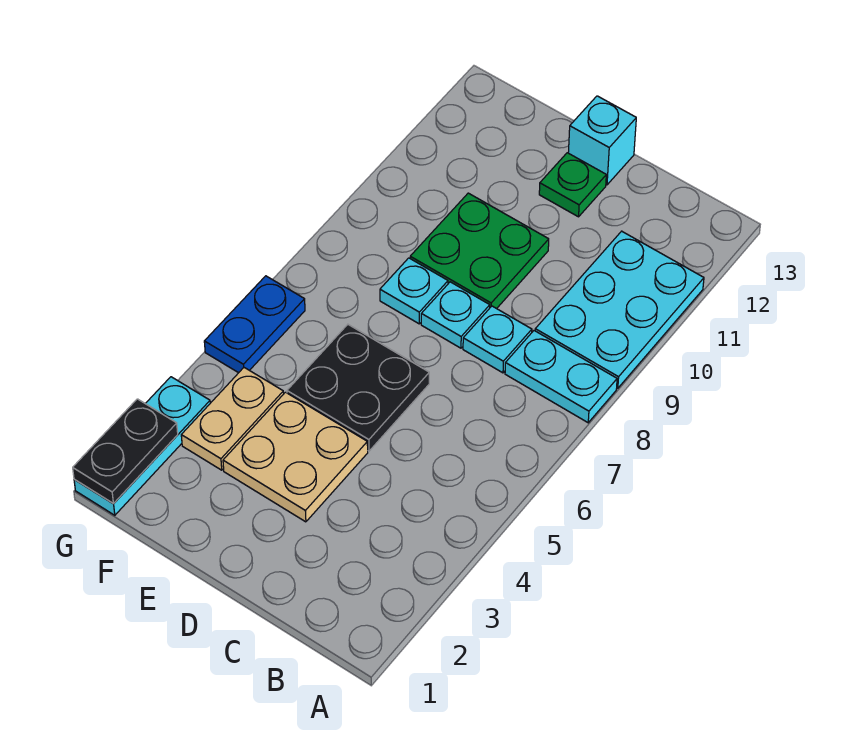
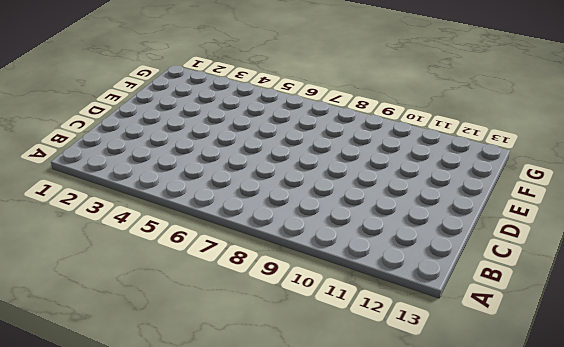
none -> cyan plate A8:B8 level 1
none -> cyan plate A9:B11 level 1
none -> cyan plate C8 level 1

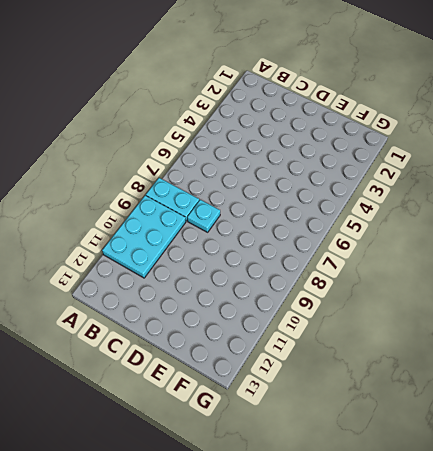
none -> tan plate D3:E4 level 1
none -> black plate D5:E6 level 1
none -> cyan plate D8 level 1

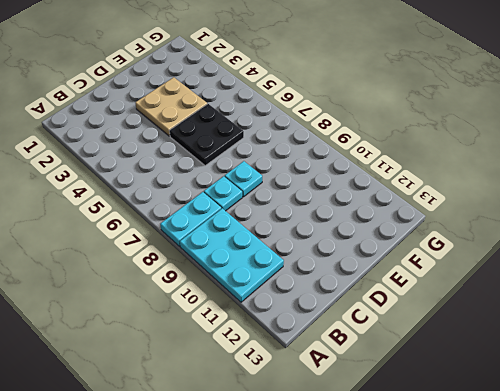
none -> green plate D9:E10 level 1
none -> green plate D12 level 1
none -> cyan brick D13 level 1

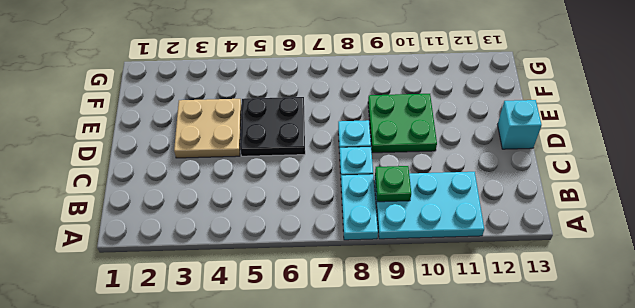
green plate B9 level 2 -> green plate D12 level 1
none -> cyan plate E8 level 1
none -> tan plate F3:F4 level 1
none -> cyan plate G1:G3 level 1

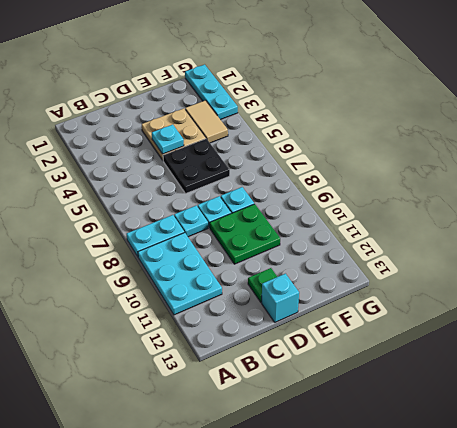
cyan plate D4 level 2 -> none
tan tile F3:F4 level 1 -> tan plate F3:F4 level 1
none -> blue plate G5:G6 level 1
none -> black plate G1:G2 level 2

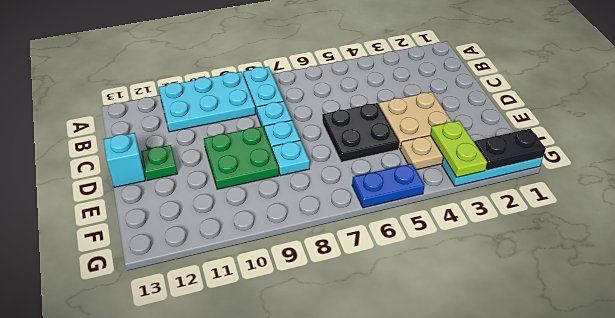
lime plate F3:G3 level 2 -> none

